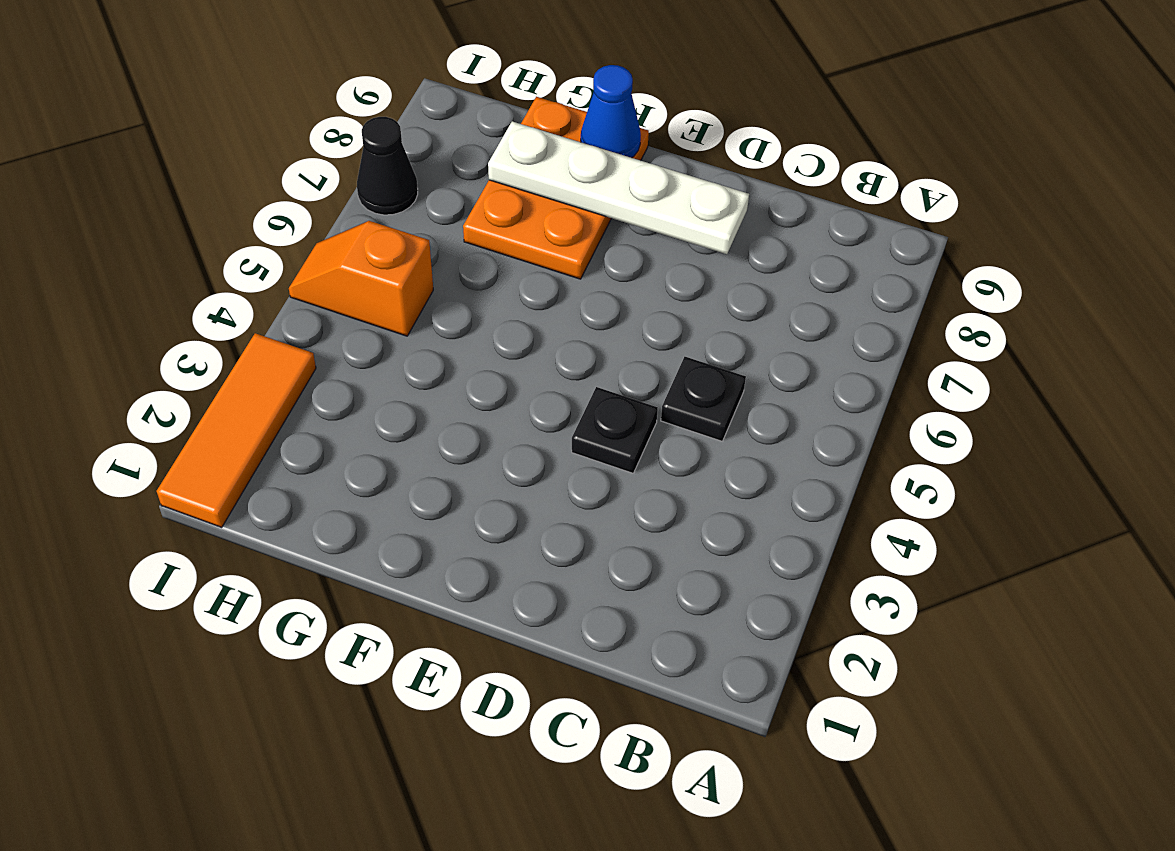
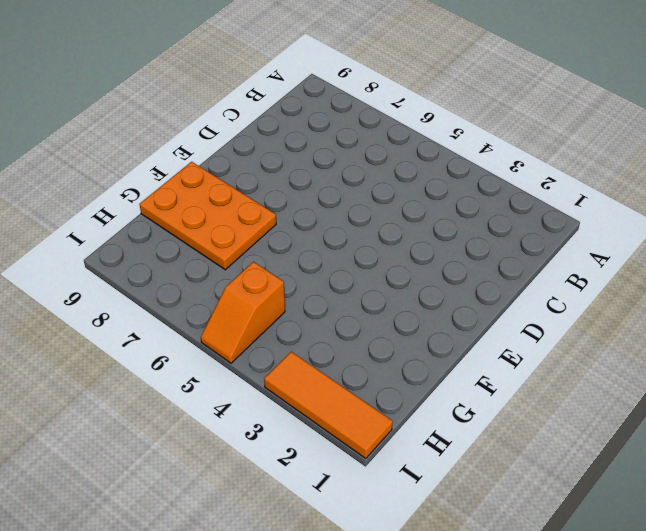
none -> black plate C5 level 1
none -> black plate D4 level 1

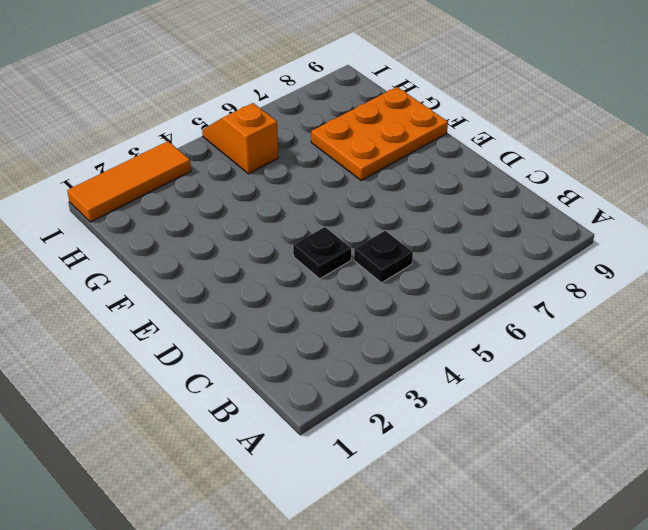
none -> black cone I7 level 1
none -> white plate D8:G8 level 2

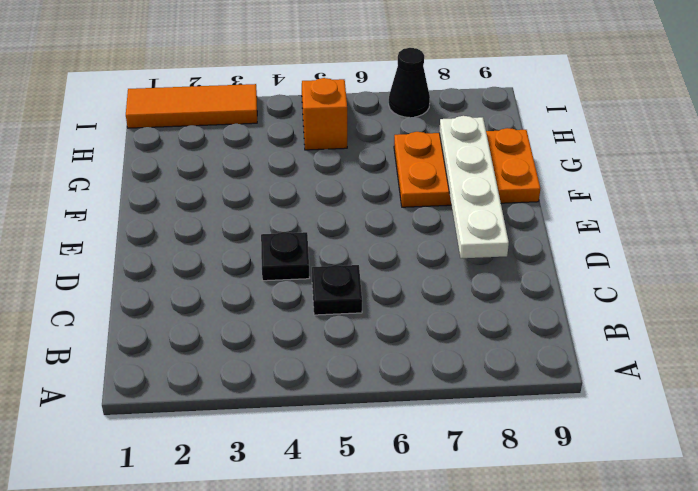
none -> blue cone F9 level 2

